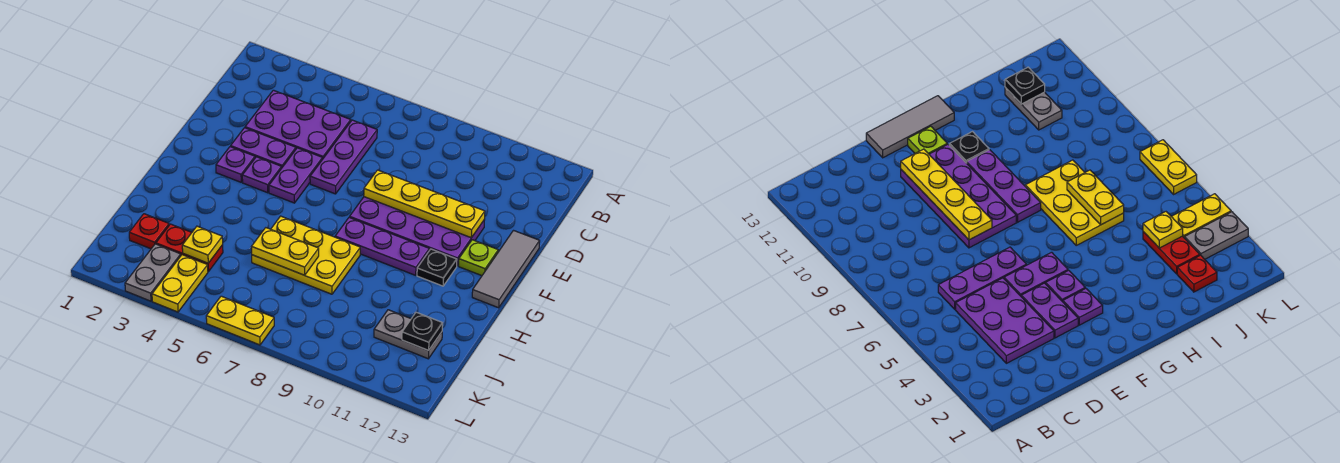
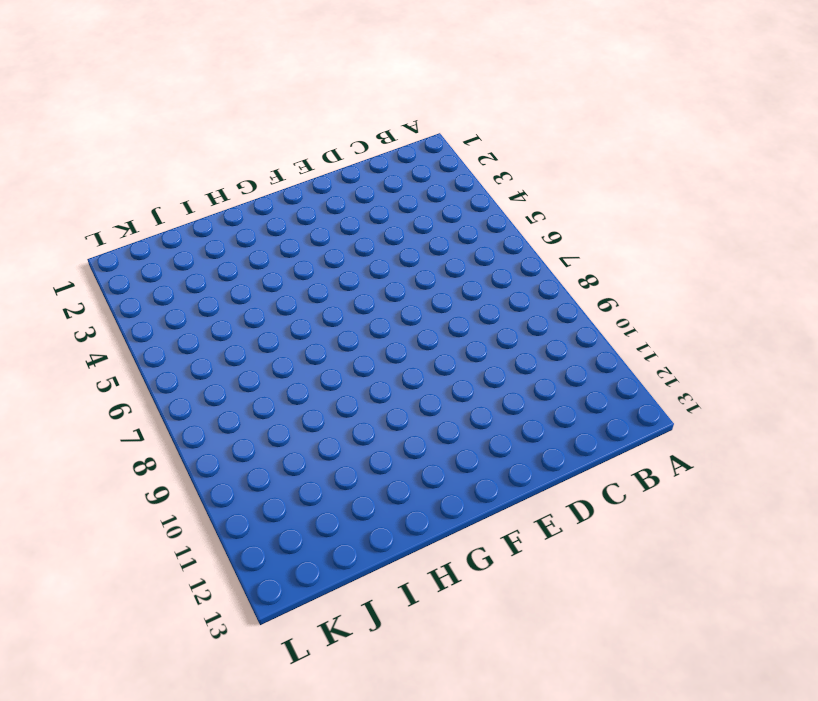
none -> purple plate C3:D5 level 1
none -> purple plate C6:E6 level 1
none -> purple plate E3:E4 level 1

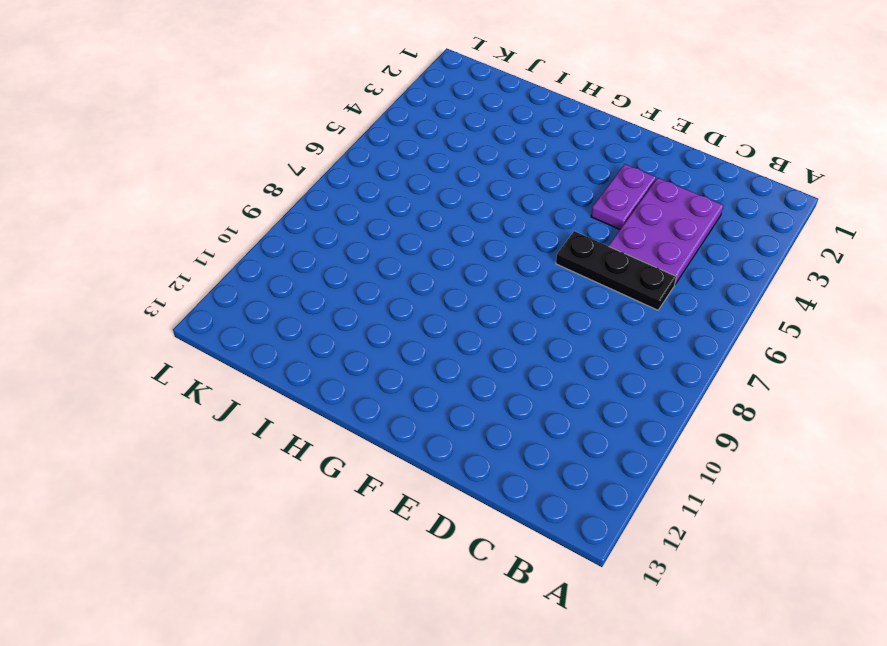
black plate C6:E6 level 1 -> purple plate C6:E6 level 1
none -> purple plate E5:F5 level 1
none -> purple plate E8:F11 level 1
none -> grey tile E13:G13 level 1

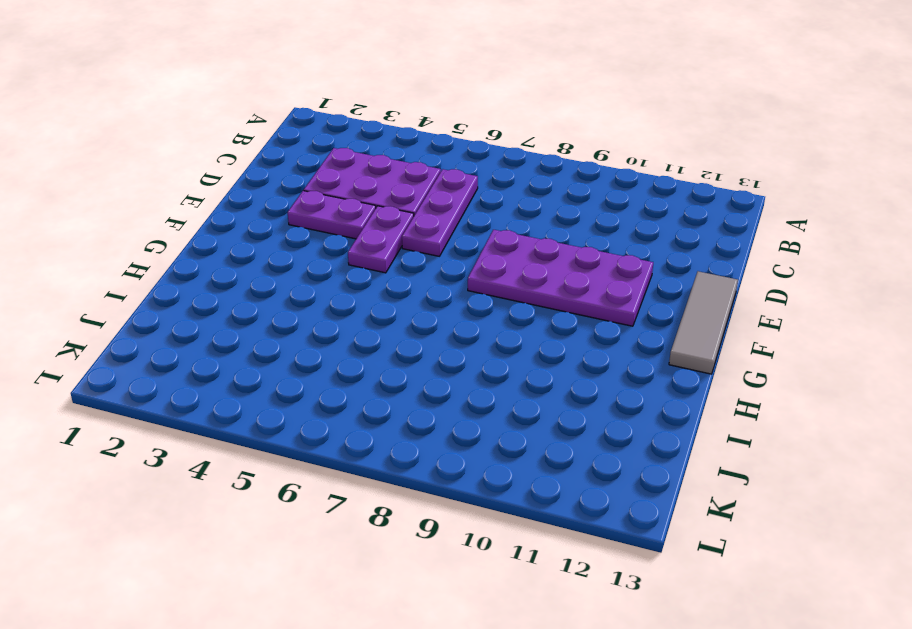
none -> purple plate F3 level 1
none -> purple plate F4 level 1
none -> lime plate F12 level 1

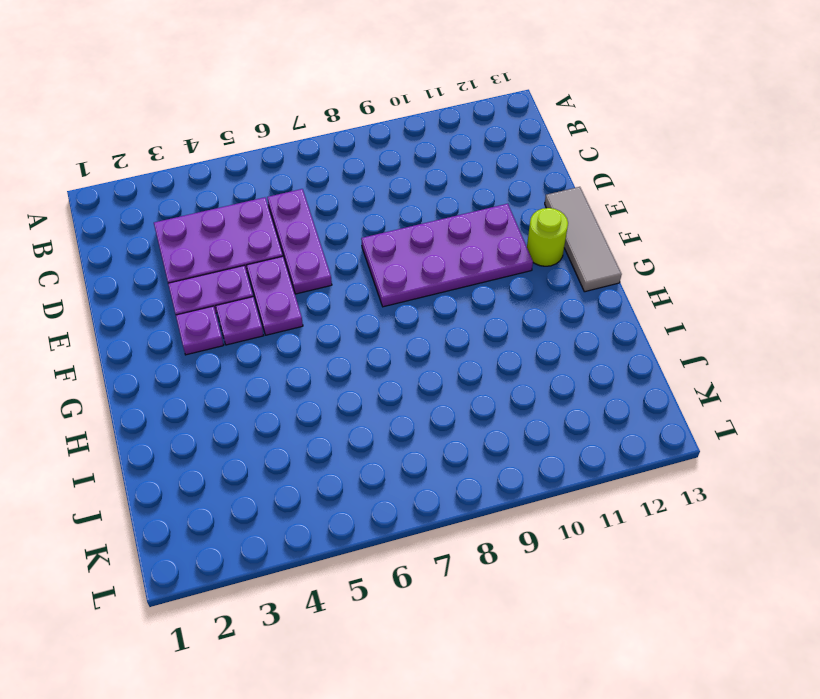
lime round brick F12 level 1 -> lime plate F12 level 1
none -> purple plate G8:G10 level 1
none -> black plate G11 level 1
none -> yellow plate H6:I8 level 1

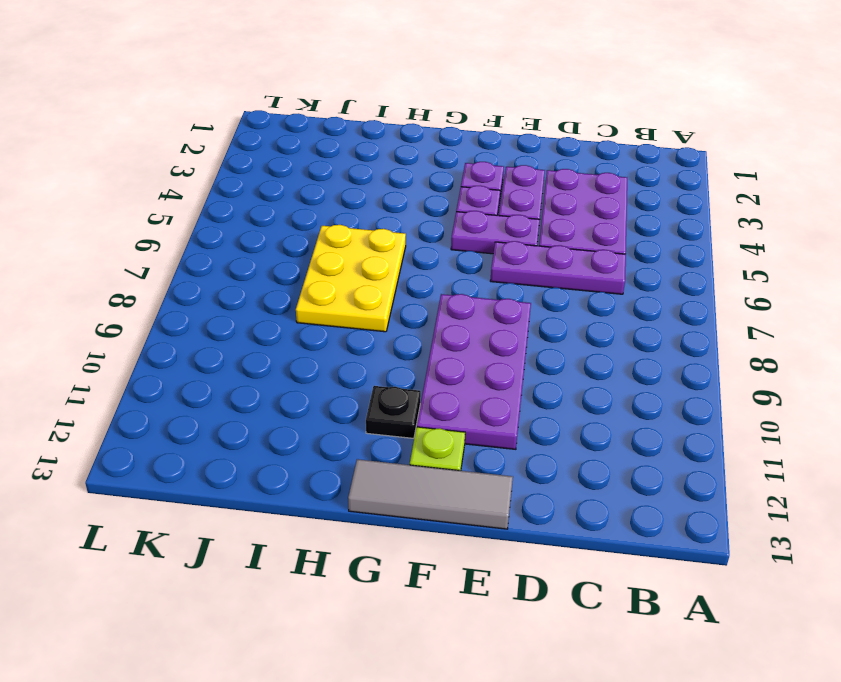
none -> purple plate G8:G10 level 1
none -> red plate J2 level 1
none -> red plate J3:J4 level 1

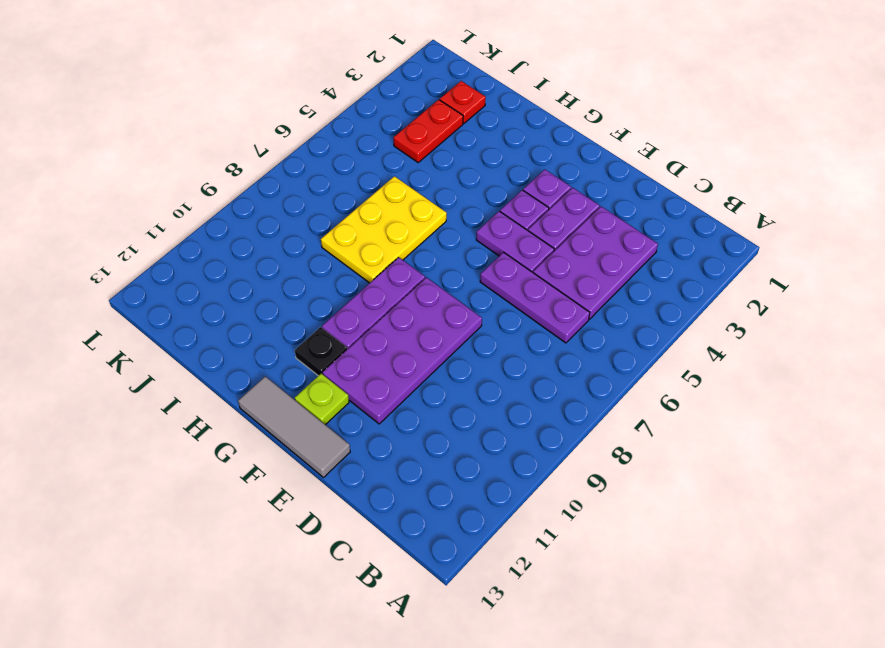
none -> grey plate J11:J12 level 1
none -> grey plate K3:L3 level 1
none -> yellow plate K4:L4 level 1

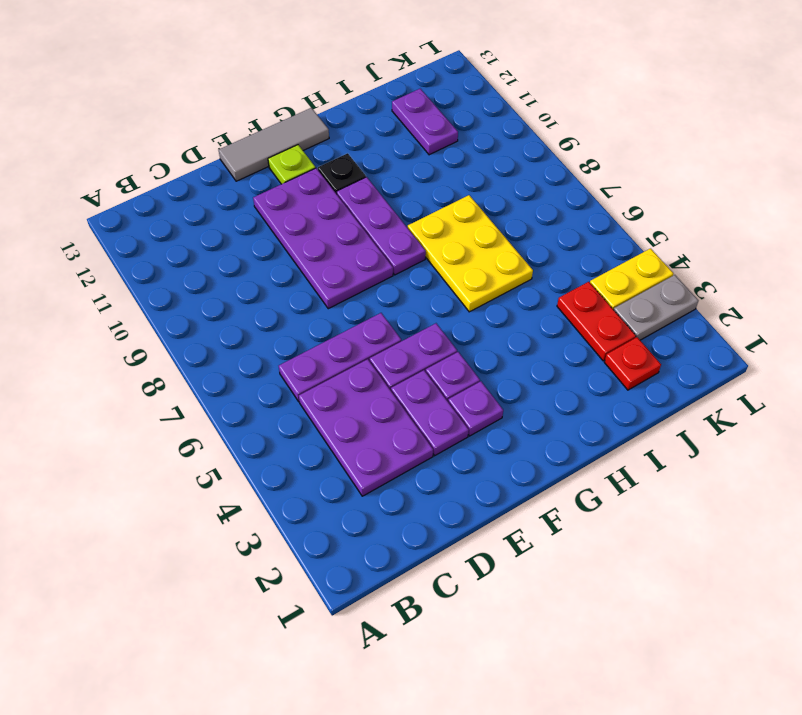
purple plate J11:J12 level 1 -> grey plate J11:J12 level 1
none -> yellow plate L6:L7 level 1
none -> yellow plate E8:E11 level 2
none -> yellow plate I6:I7 level 2

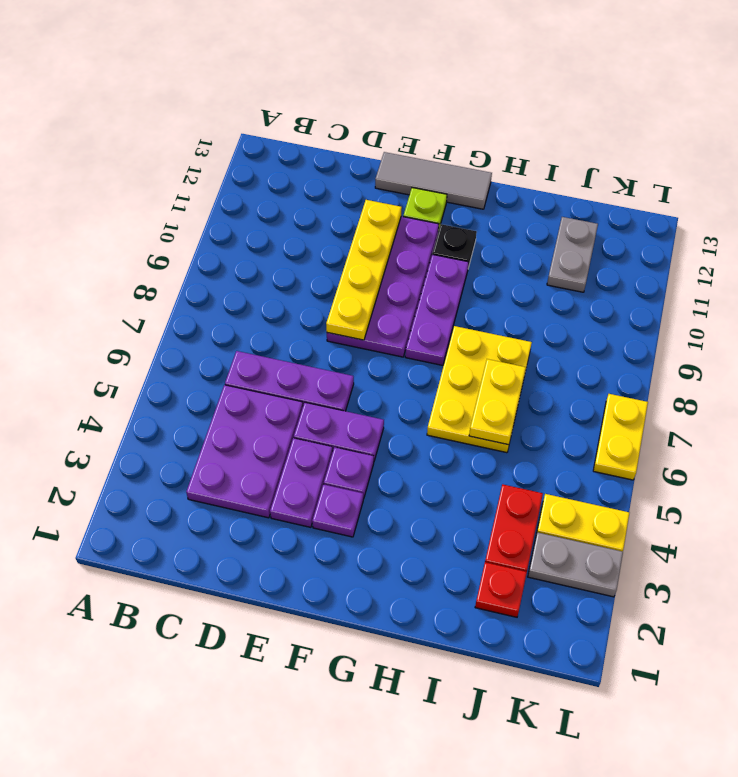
none -> yellow plate J4 level 2
none -> black plate J12 level 2

